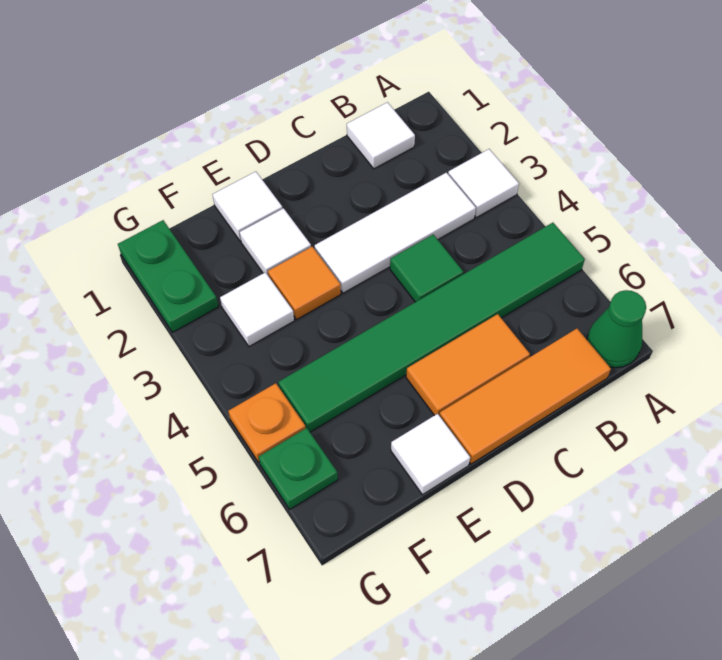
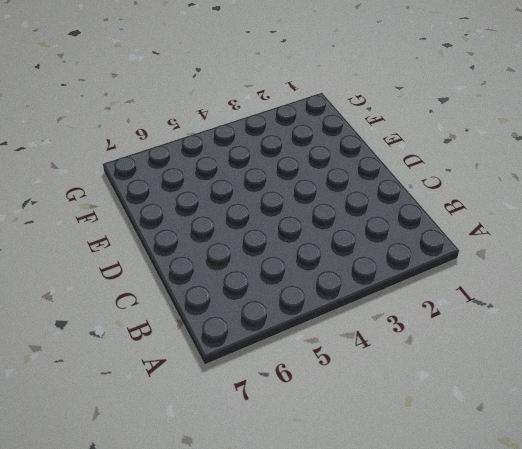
none -> white tile A3 level 1
none -> green tile A5:F5 level 1
none -> green cone A7 level 1

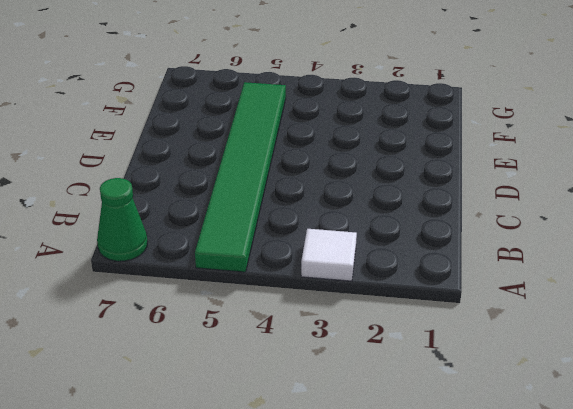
none -> white tile B1 level 1
none -> white tile B3:D3 level 1
none -> orange tile B7:D7 level 1

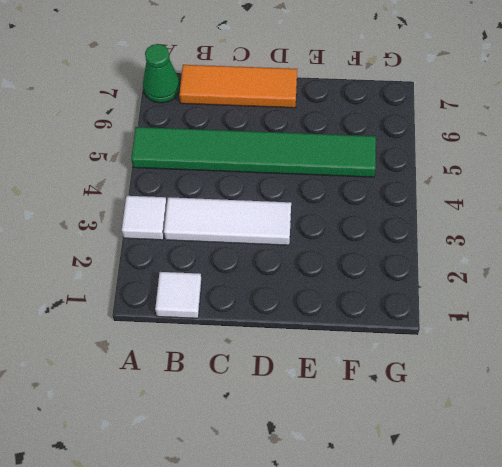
none -> green tile C4 level 1
none -> orange tile C6:D6 level 1
none -> white tile E1 level 1

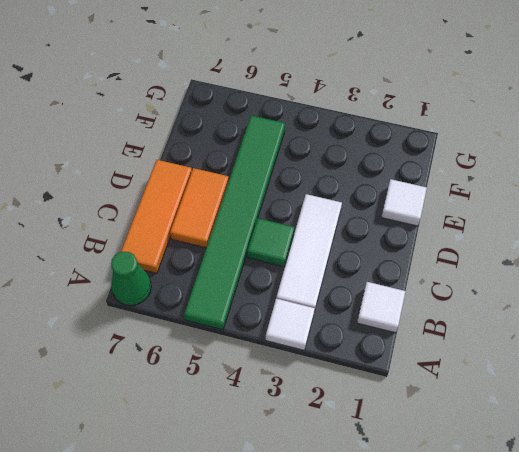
none -> white tile E2 level 1
none -> orange tile E3 level 1
none -> white tile E7 level 1

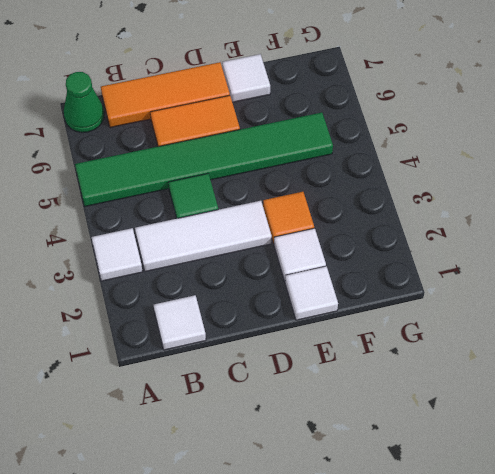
none -> white tile F3 level 1
none -> green plate G1:G2 level 1
none -> orange plate G5 level 1

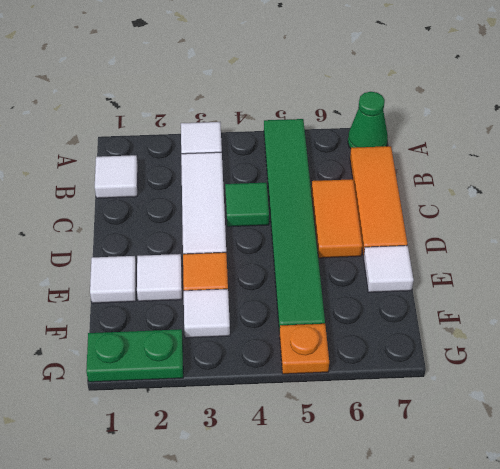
none -> green plate G6 level 1

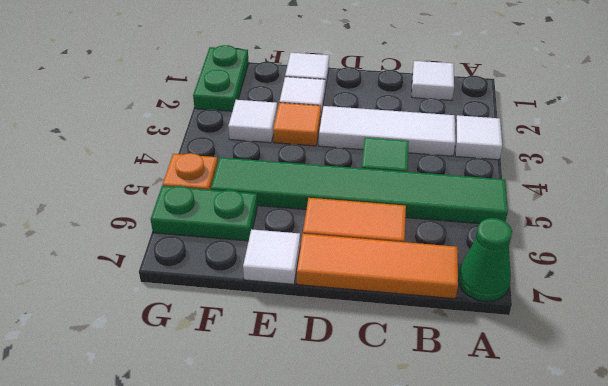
green plate F6:G6 level 1 -> green plate G6 level 1

